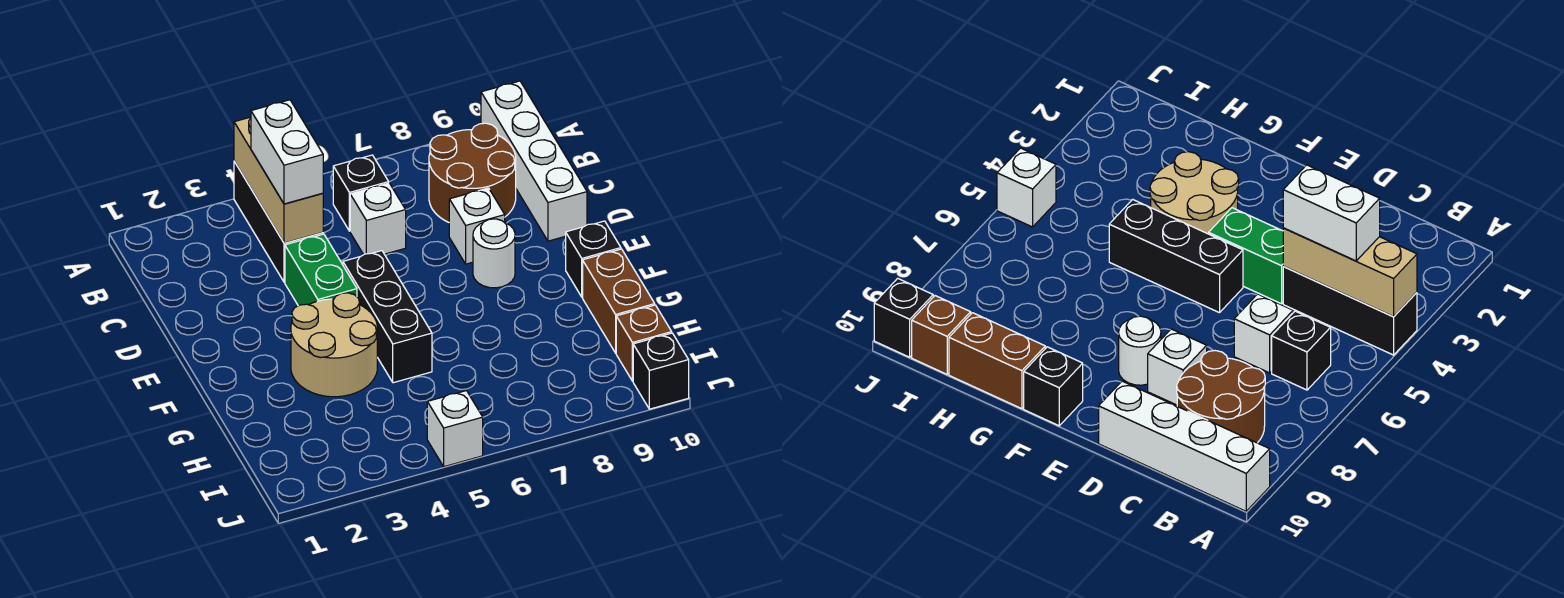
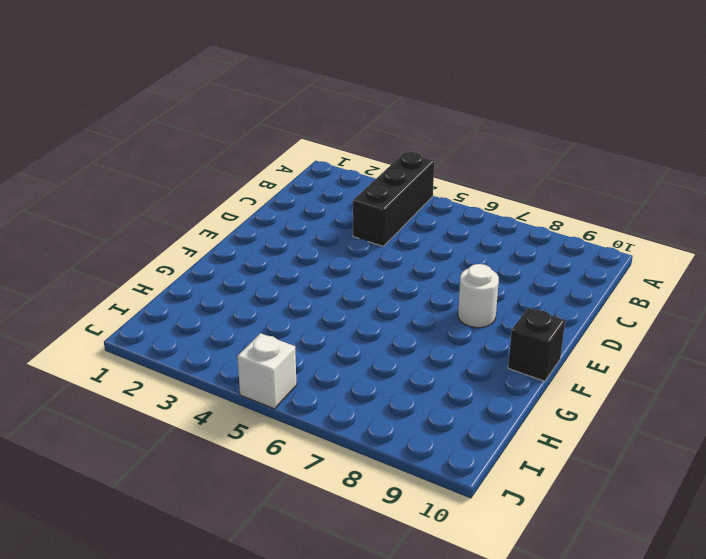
none -> white brick A10:D10 level 1
none -> black brick B6 level 1
none -> brown round brick B8:C9 level 1

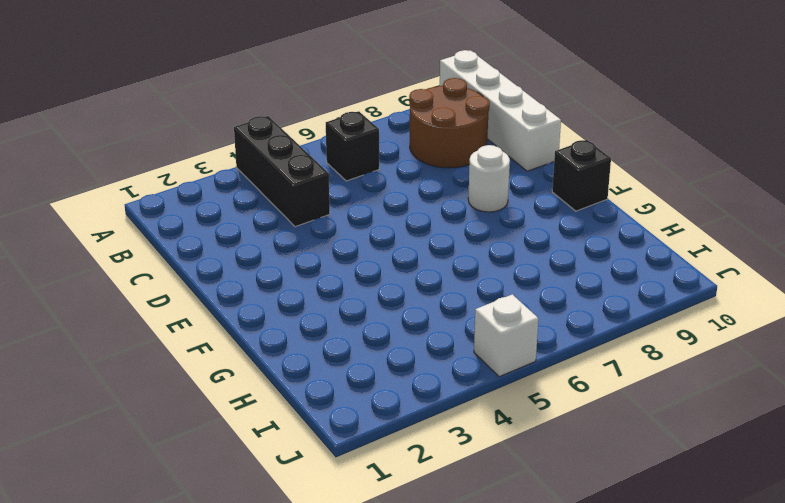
none -> white brick C6 level 1
none -> green brick D4:E4 level 1
none -> white brick D8 level 1

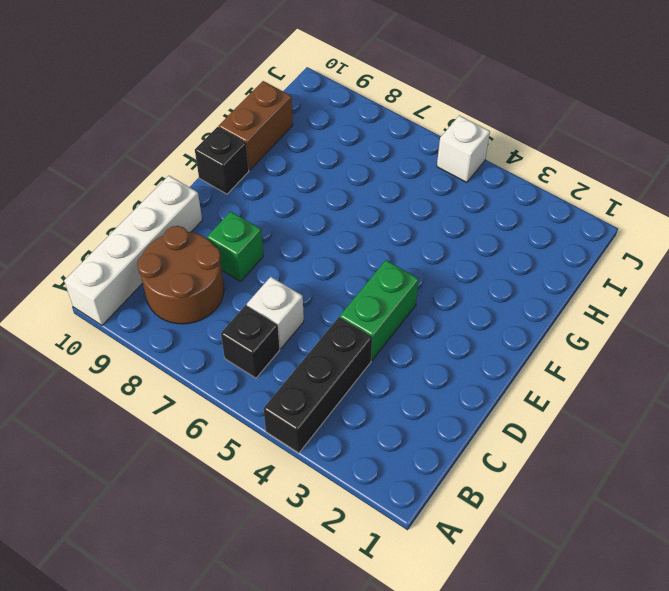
green brick D8 level 1 -> white brick D8 level 1
none -> black brick E5:G5 level 1
none -> white round brick E8 level 1
none -> tan round brick F3:G4 level 1

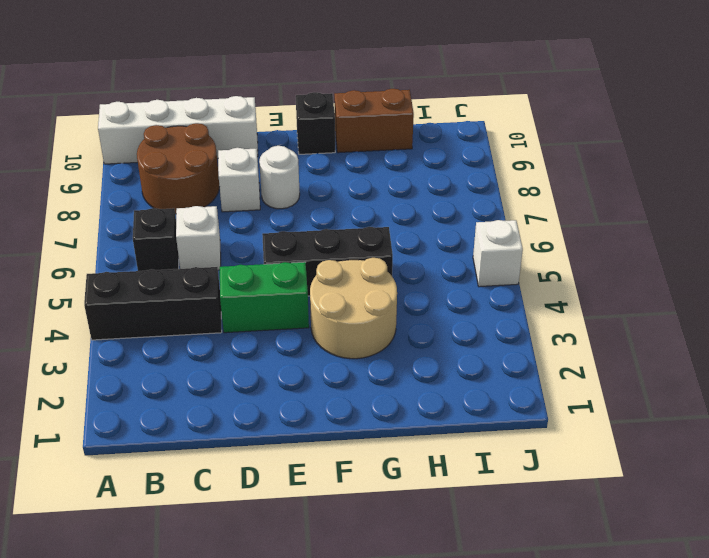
none -> brown brick I10 level 1
none -> black brick J10 level 1
none -> tan brick A4:C4 level 2

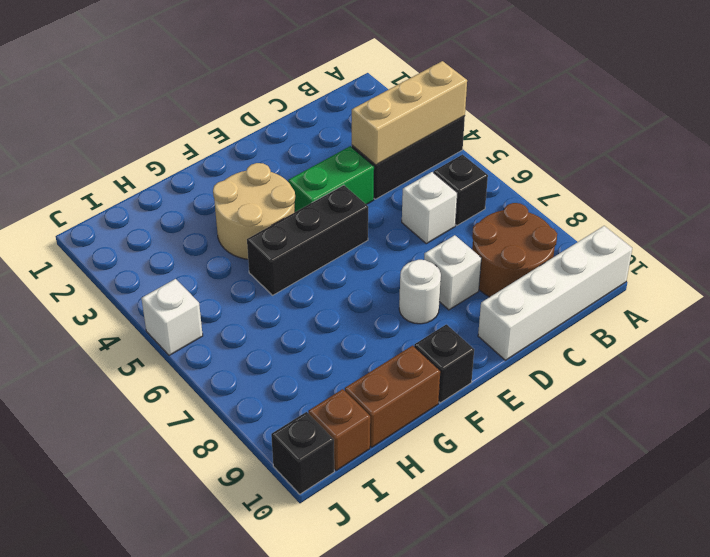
none -> white brick B4:C4 level 3

